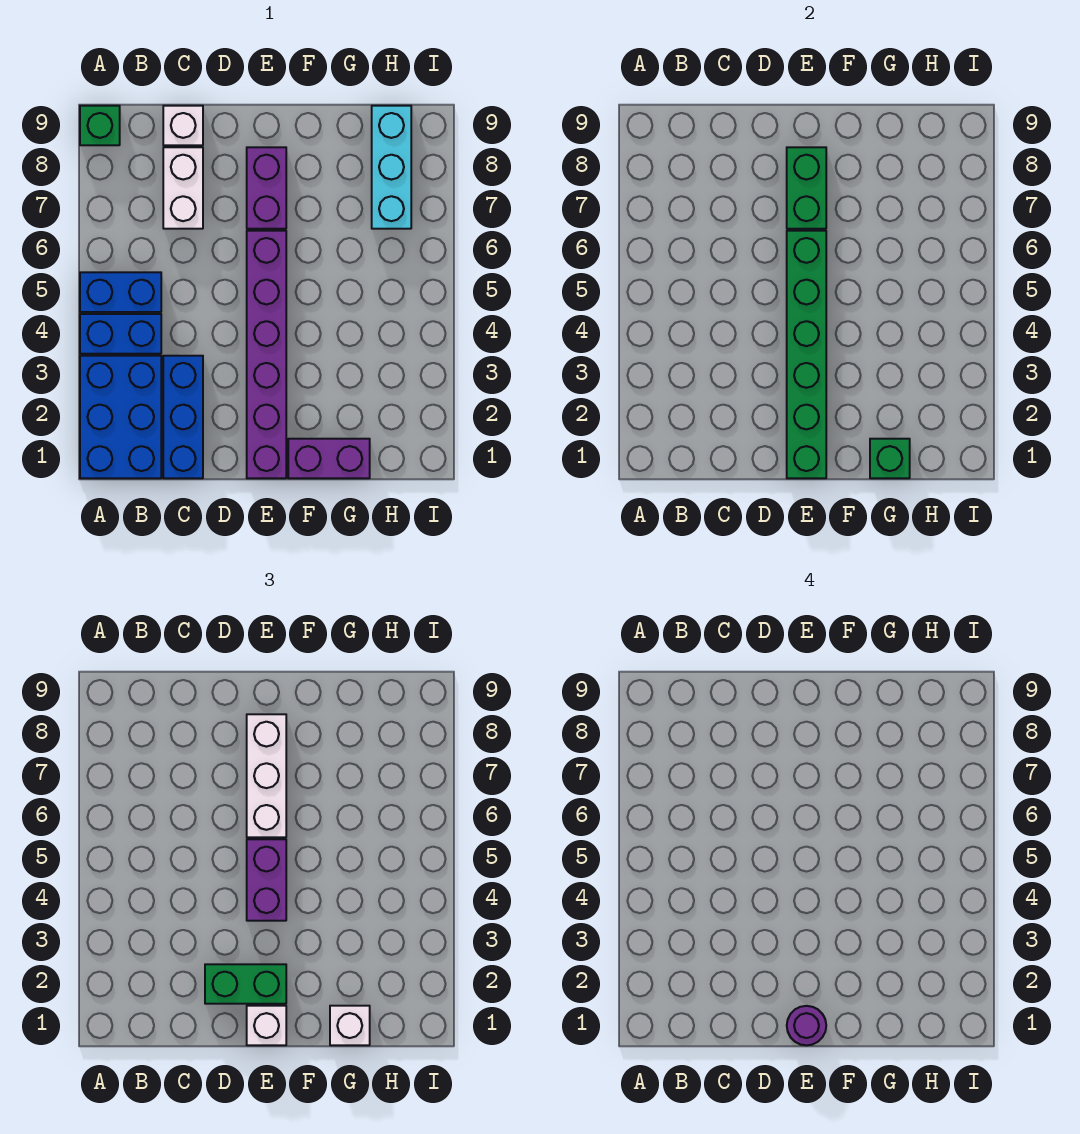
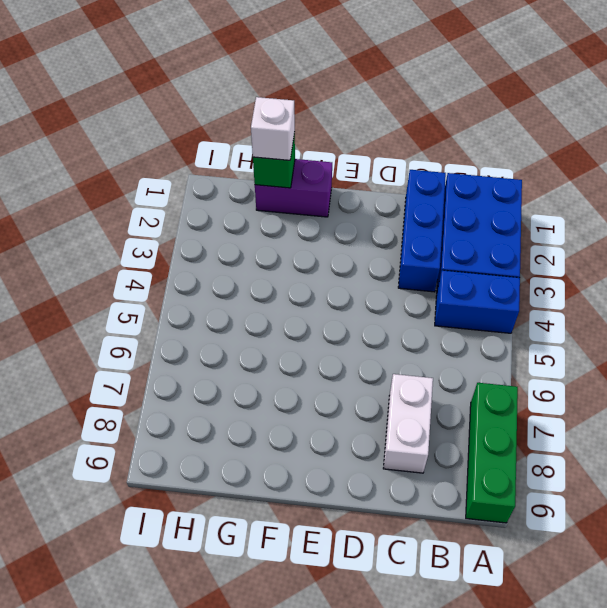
green brick A7:A9 level 1 -> green brick A9 level 1
none -> blue brick A5:B5 level 1
none -> white brick C9 level 1
none -> purple brick E1:E6 level 1

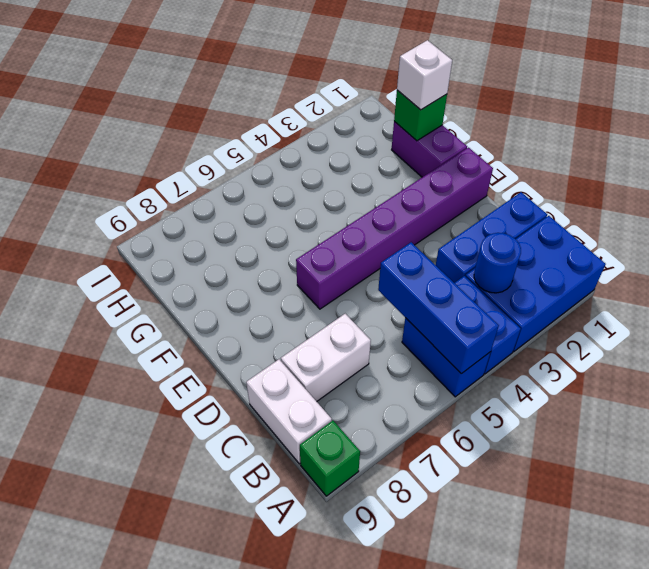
blue brick A5:C5 level 2 -> none
blue round brick B3 level 2 -> none
white brick B9:C9 level 1 -> white brick C9 level 1
none -> purple brick E7:E8 level 1
none -> cyan brick H7:H9 level 1
none -> green brick E1:E6 level 2

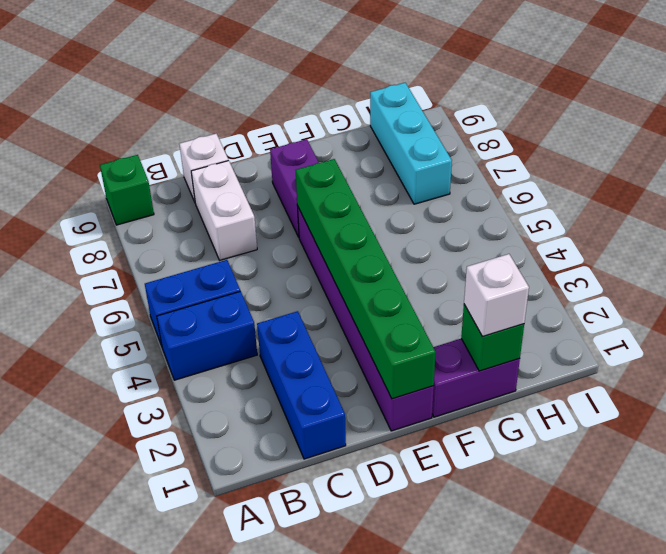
none -> blue brick A1:B3 level 1
none -> green brick E7:E8 level 2
none -> green brick D2:E2 level 3

